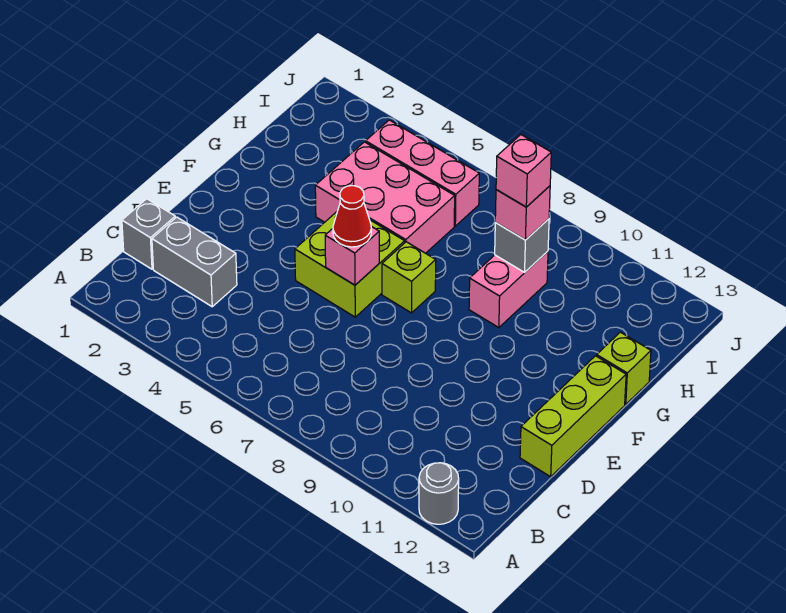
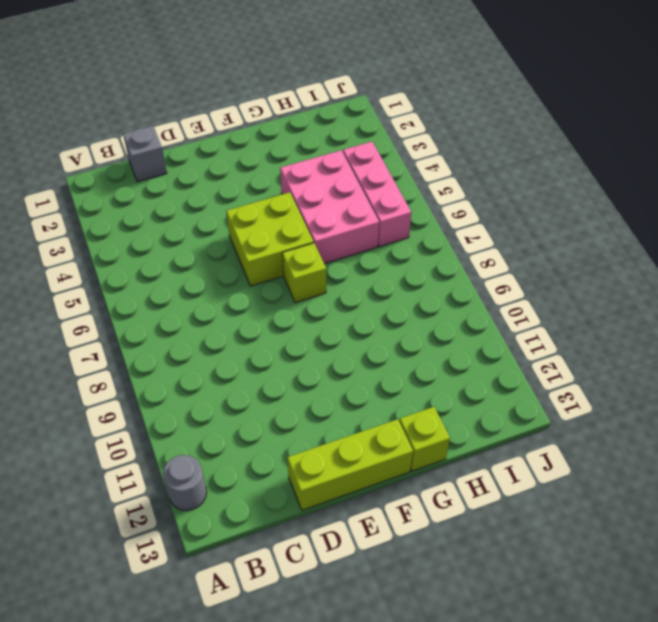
none -> grey brick C2:C3 level 1
none -> pink brick G9:H9 level 1
none -> pink brick E6 level 2

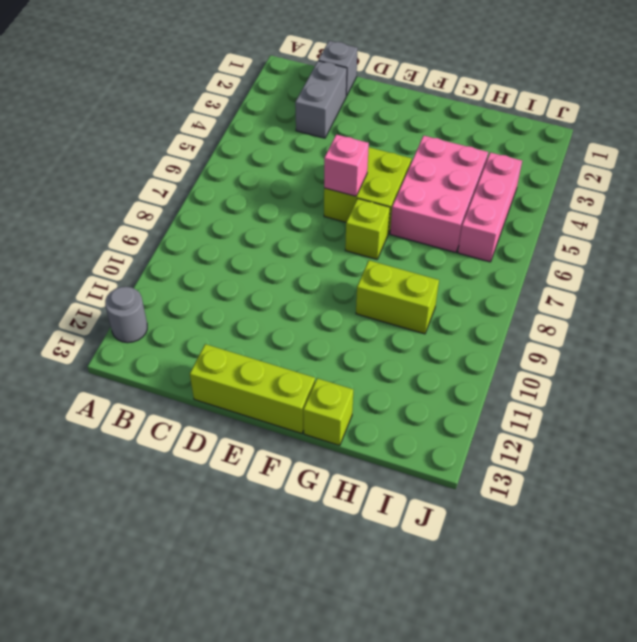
lime brick G9:H9 level 1 -> pink brick G9:H9 level 1
none -> grey brick H9 level 2
none -> red cone E6 level 3
none -> pink brick H9 level 3

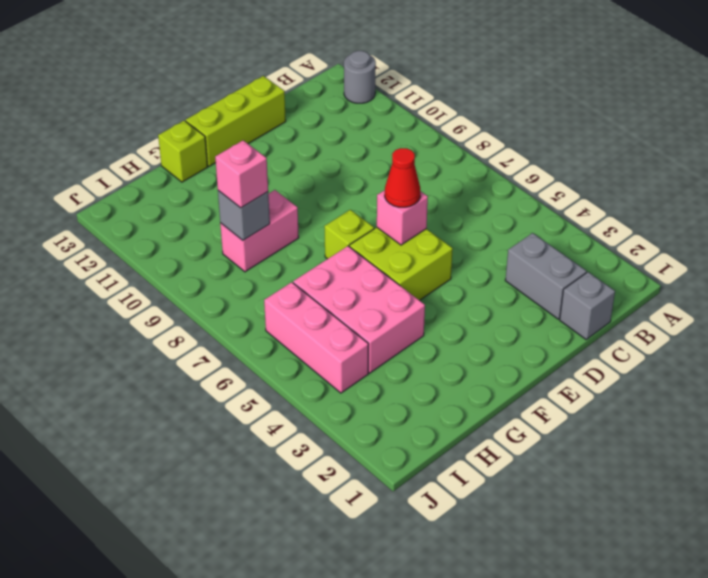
none -> pink brick H9 level 4

